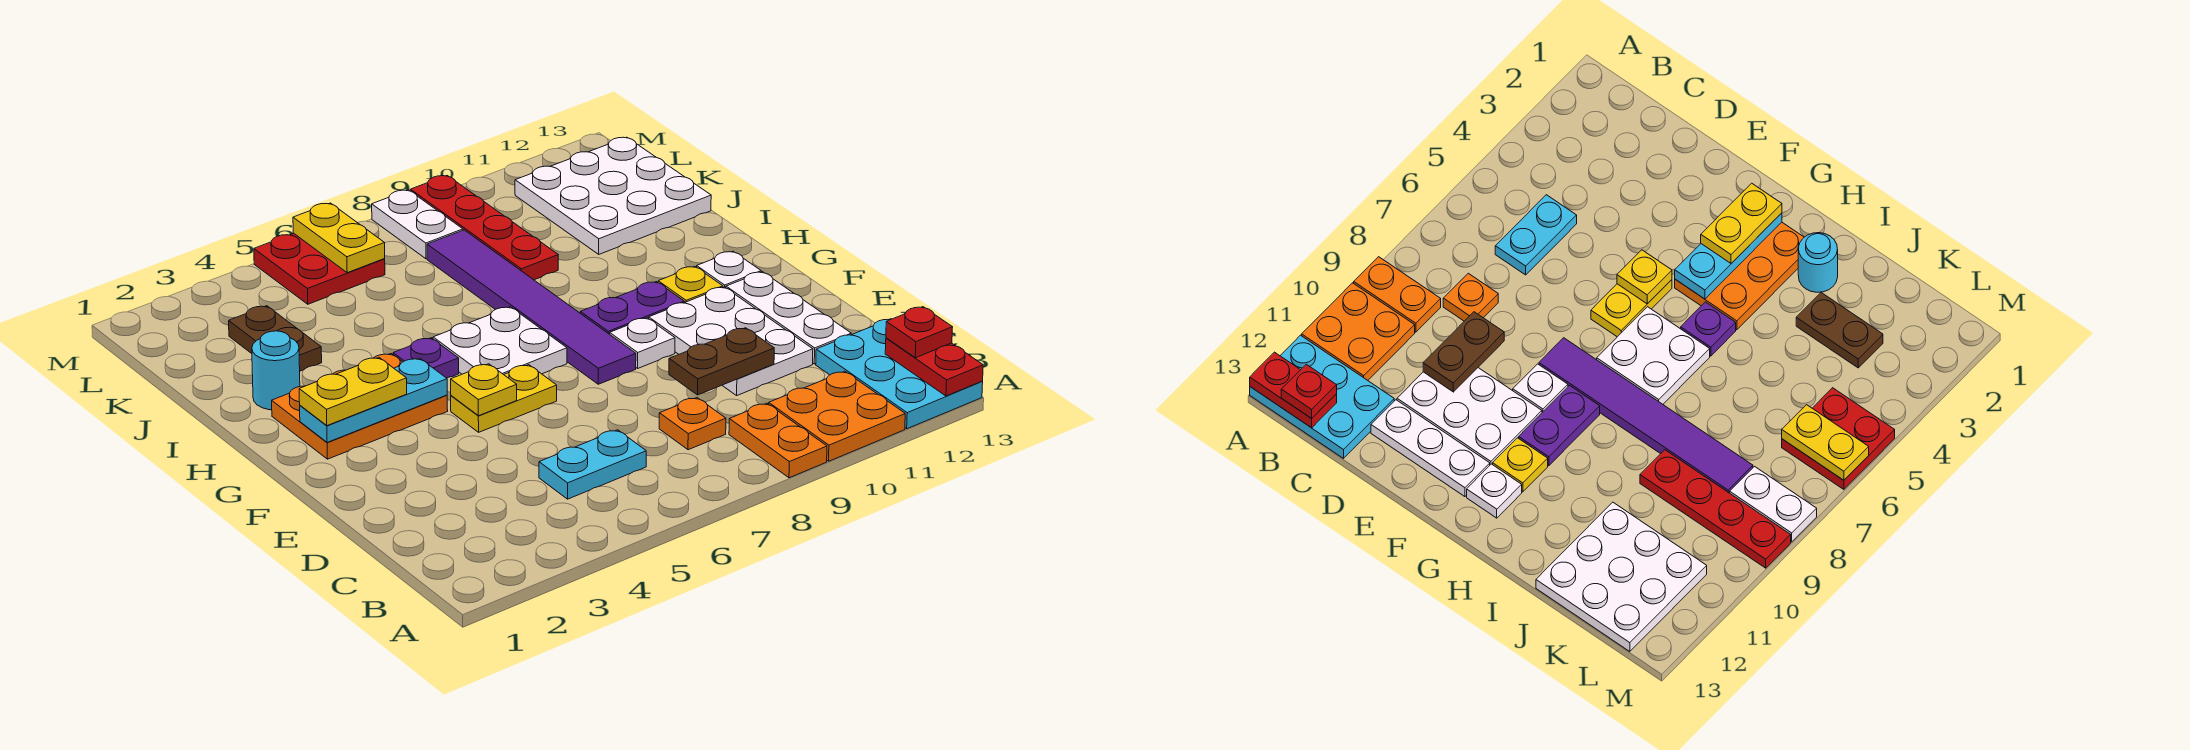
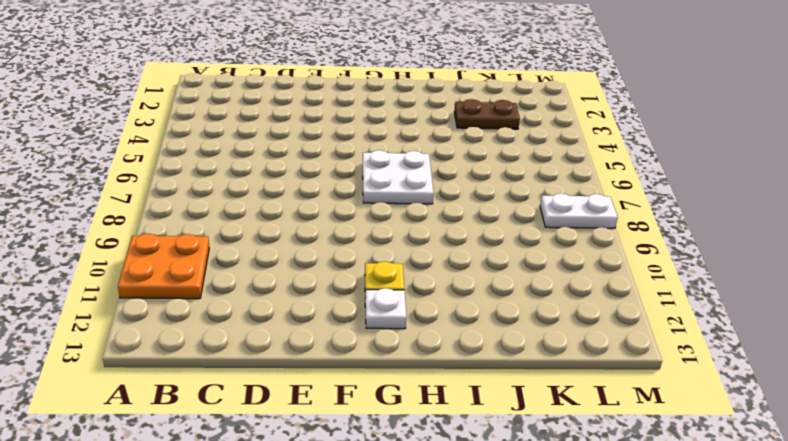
none -> orange plate A9:B9 level 1
none -> cyan plate A12:C13 level 1
none -> cyan plate C5:C6 level 1

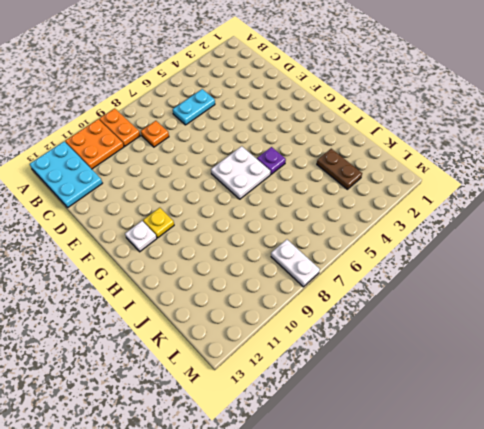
none -> white plate D10:F11 level 1
none -> white plate D12:F12 level 1
none -> yellow plate F5:F6 level 1

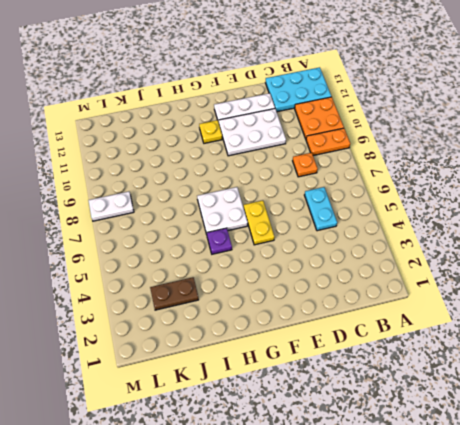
none -> purple tile F8:K8 level 1
none -> white plate F9 level 1
none -> orange plate G2:H4 level 1

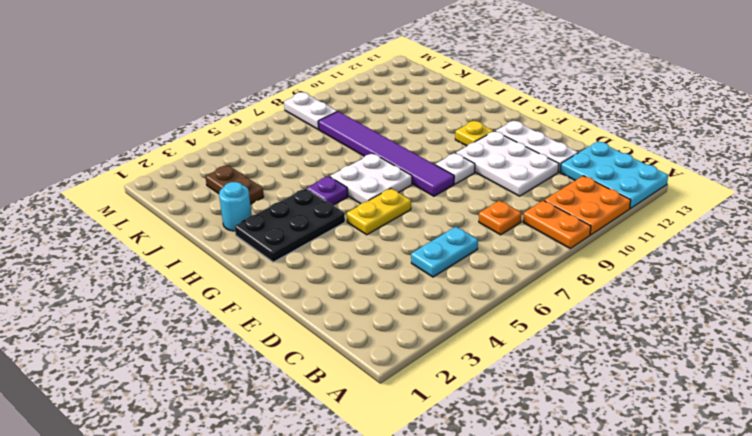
black plate G2:H4 level 1 -> orange plate G2:H4 level 1
none -> purple plate G9:G10 level 1
none -> white plate G12 level 1
none -> red plate J9:M9 level 1

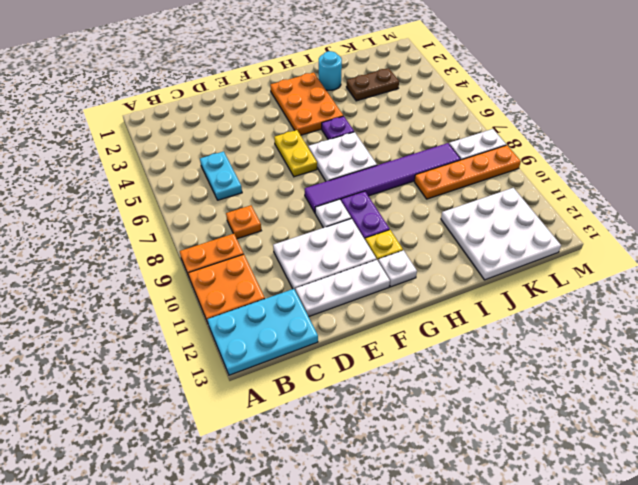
orange plate J9:M9 level 1 -> red plate J9:M9 level 1
none -> red plate L5:M6 level 1
none -> red plate A13:B13 level 2
none -> brown plate D9:D10 level 2

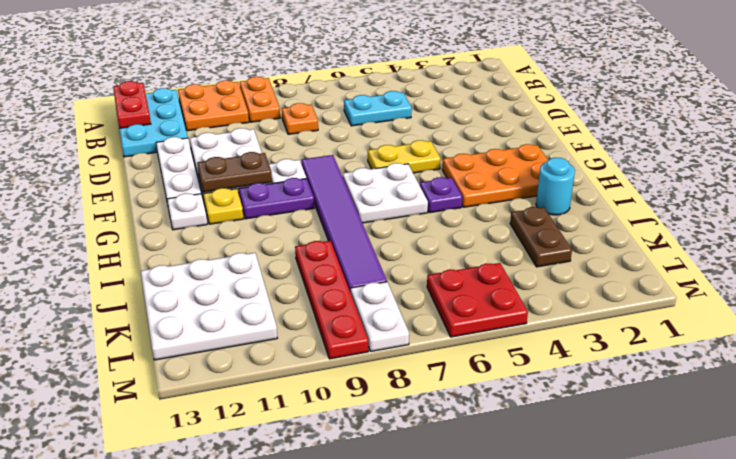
brown plate F10:F11 level 2 -> brown plate D9:D10 level 2
none -> yellow plate F5 level 2
none -> cyan plate G2:G4 level 2
none -> yellow plate L6:M6 level 2

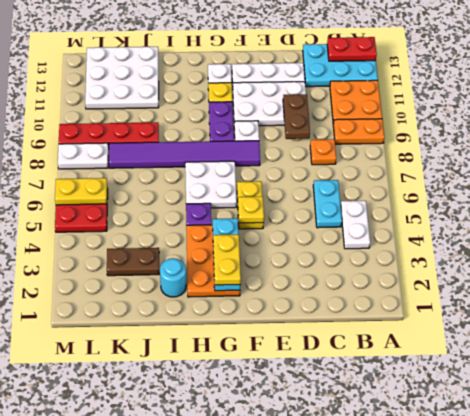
white plate B4:B5 level 1 -> none
none -> red plate B13 level 3

